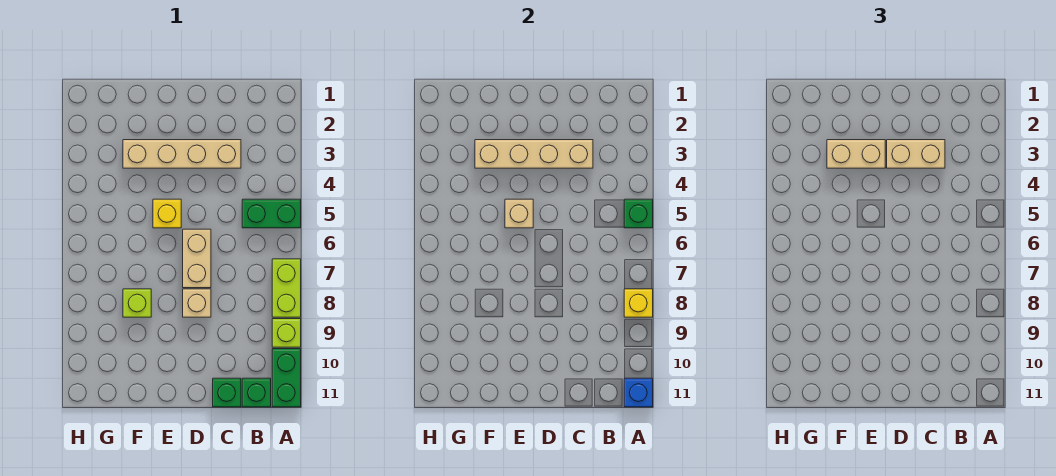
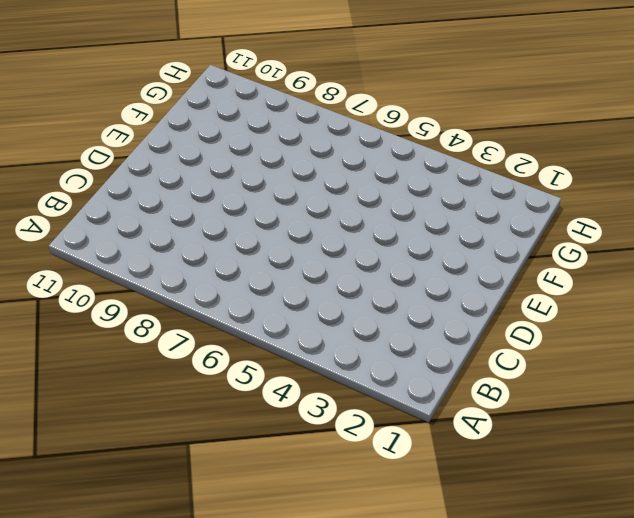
none -> green brick A5:B5 level 1
none -> lime brick A7:A8 level 1
none -> lime brick A9 level 1

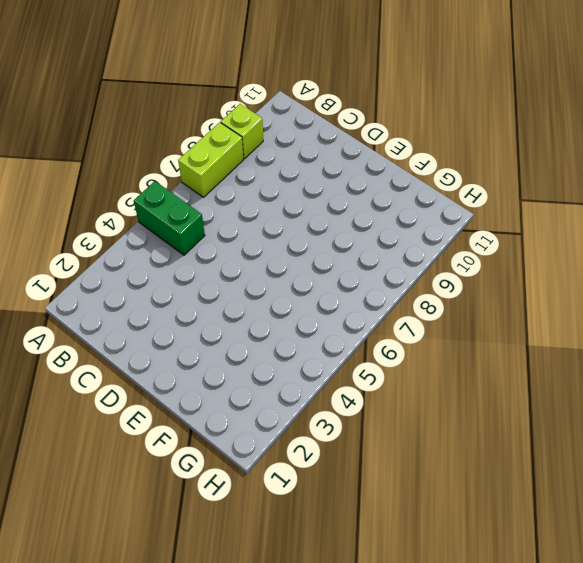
none -> green brick A10:A11 level 1
none -> green brick B11 level 1
none -> tan brick C3:F3 level 1

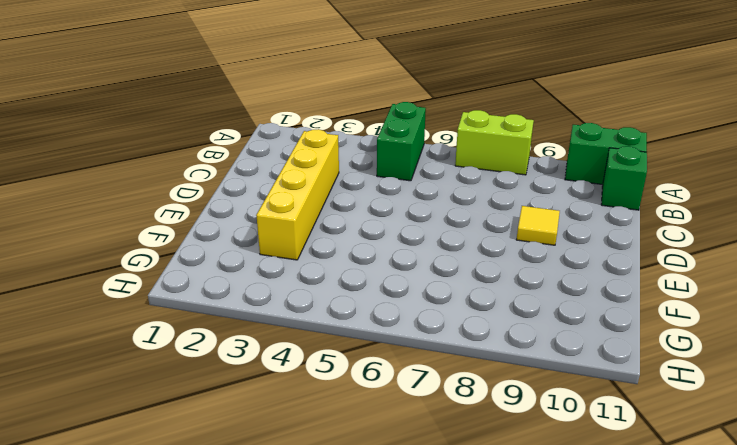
yellow brick C3:F3 level 1 -> tan brick C3:F3 level 1
yellow tile D9 level 1 -> none
none -> lime brick A9 level 1
none -> green brick C11 level 1
none -> tan brick D6:D7 level 1

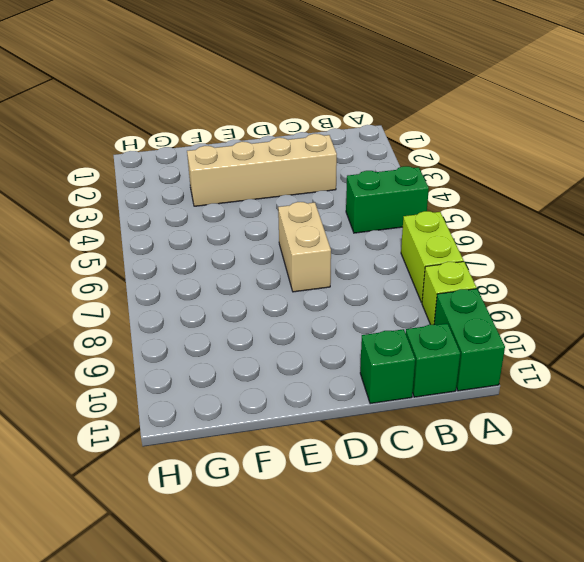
none -> tan brick D8 level 1
none -> yellow brick E5 level 1
none -> lime brick F8 level 1

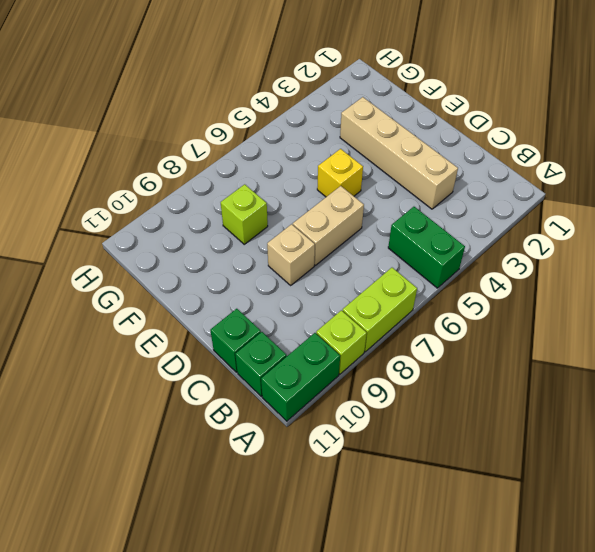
none -> green brick A5 level 2
none -> yellow brick A8 level 2
none -> blue brick A11 level 2

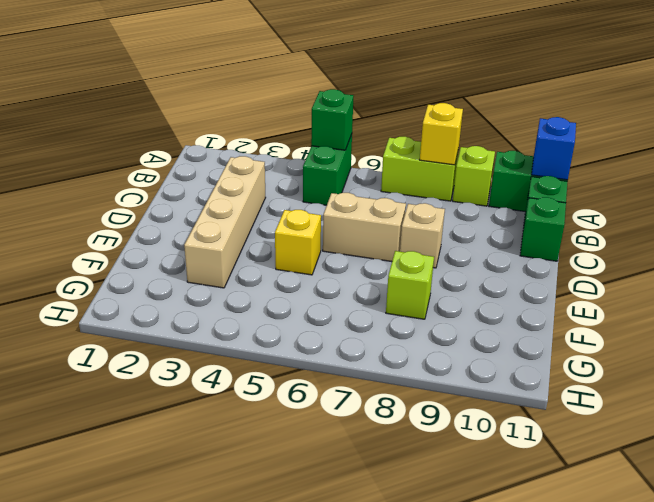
none -> tan brick C3:F3 level 2
none -> tan brick E5 level 2
none -> tan brick C3:D3 level 3

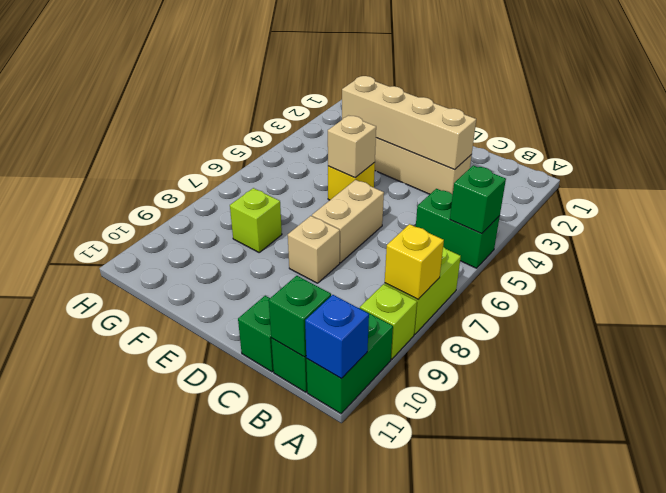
green brick B11 level 2 -> none
none -> tan brick C3:D3 level 3
none -> tan brick E3:F3 level 3

